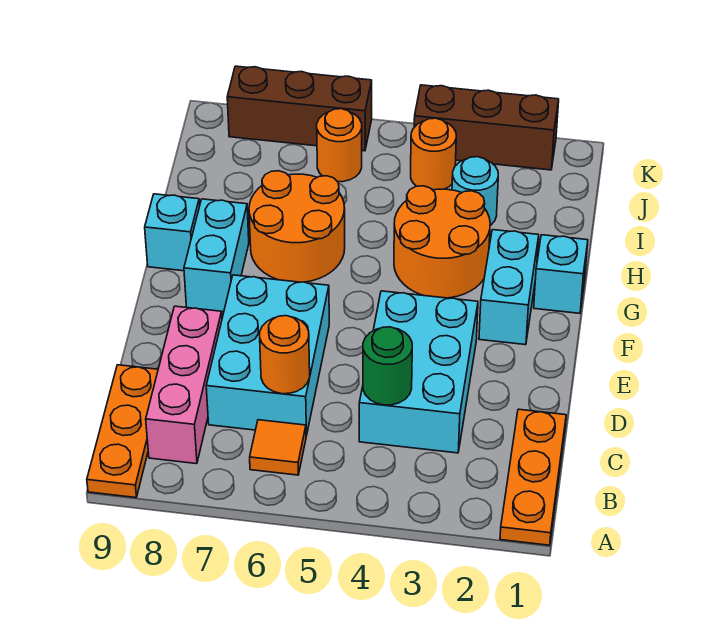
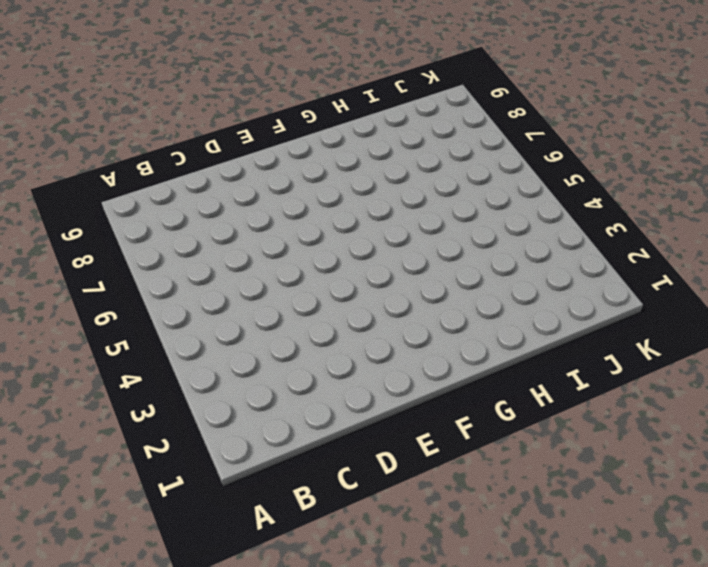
none -> orange plate A1:C1 level 1
none -> orange plate A9:C9 level 1
none -> orange tile B6 level 1

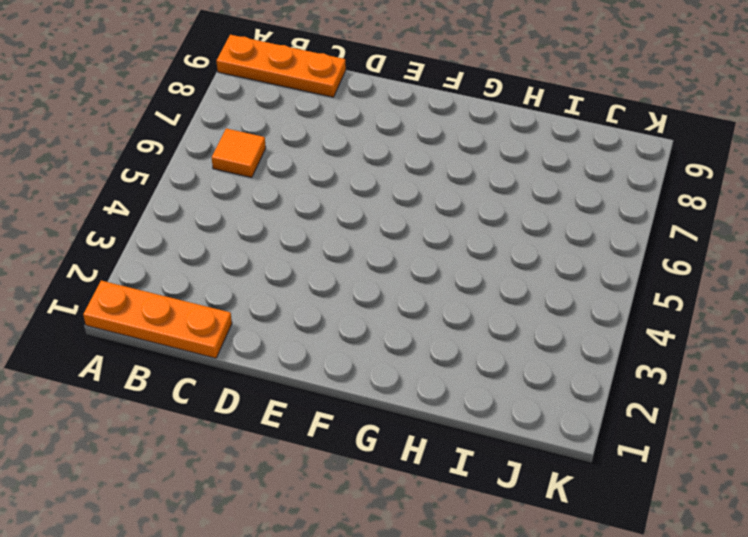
none -> pink brick B8:D8 level 1
none -> cyan brick C3:E4 level 1
none -> cyan brick C6:E7 level 1

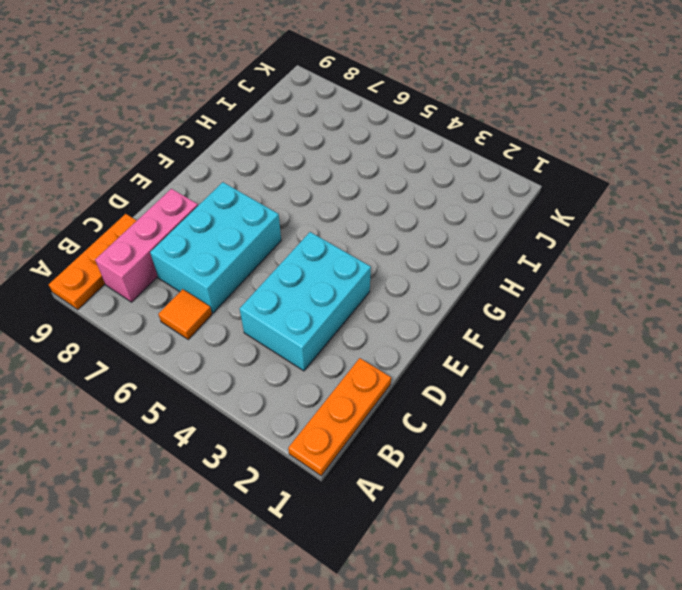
none -> cyan brick F2:G2 level 1
none -> cyan brick F8:G8 level 1
none -> cyan brick G1 level 1

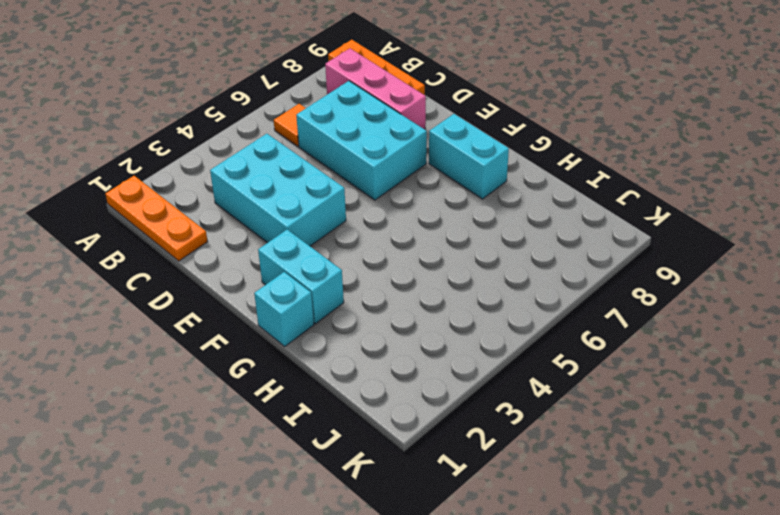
none -> orange round brick G3:H4 level 1
none -> orange round brick G6:H7 level 1
none -> cyan brick G9 level 1

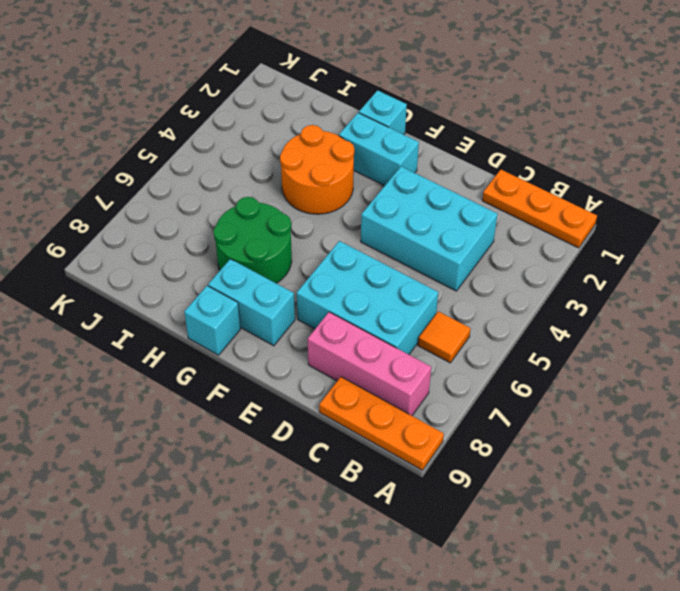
green round brick G6:H7 level 1 -> orange round brick G6:H7 level 1
none -> cyan round brick I3 level 1
none -> orange round brick J4 level 1
none -> orange round brick J6 level 1

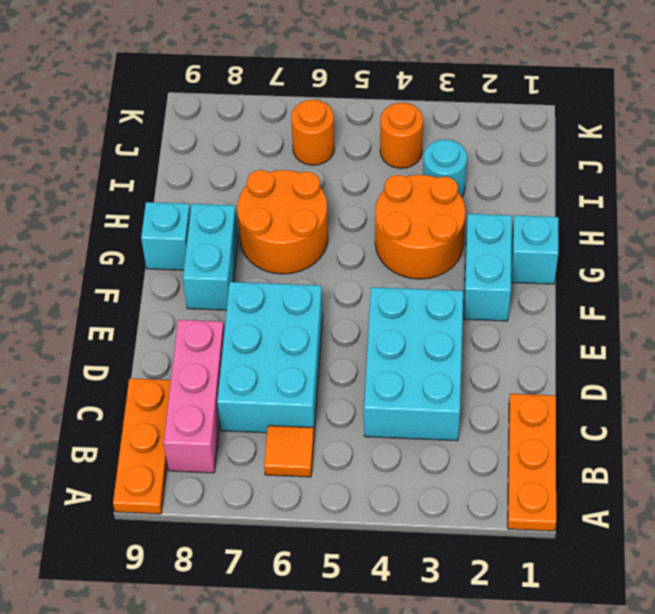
none -> brown brick K2:K4 level 1
none -> brown brick K6:K8 level 1
none -> green round brick C4 level 2

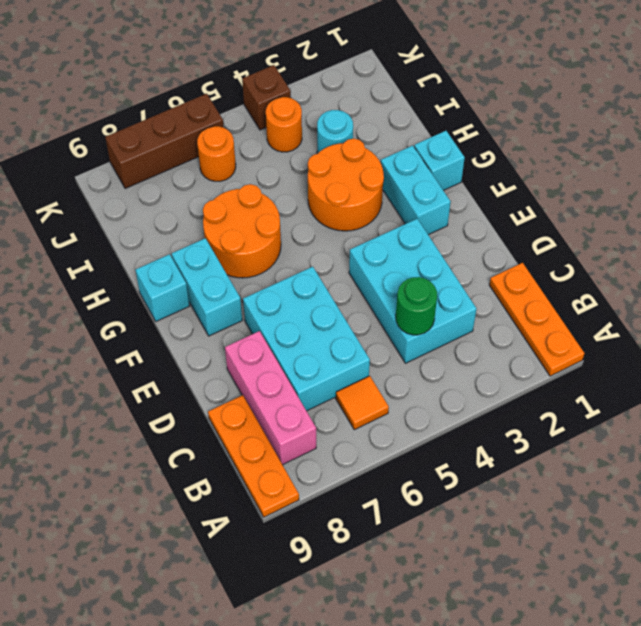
brown brick K4 level 1 -> brown brick K2:K4 level 1
none -> orange round brick C6 level 2

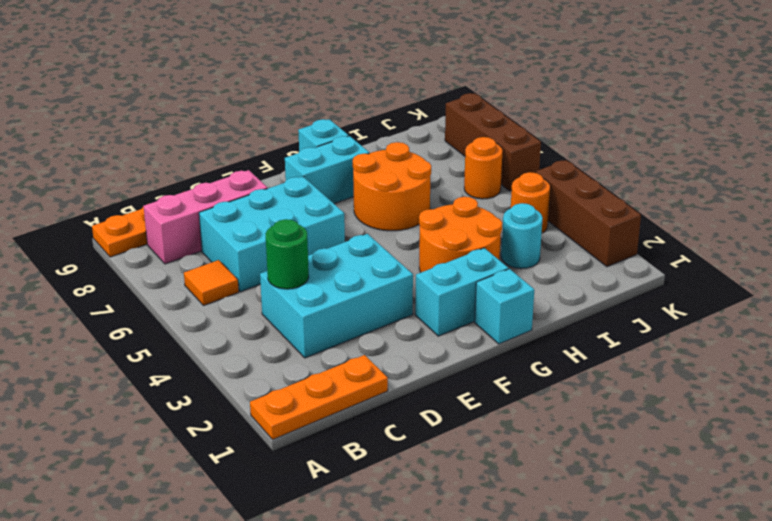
none -> orange round brick C6 level 2

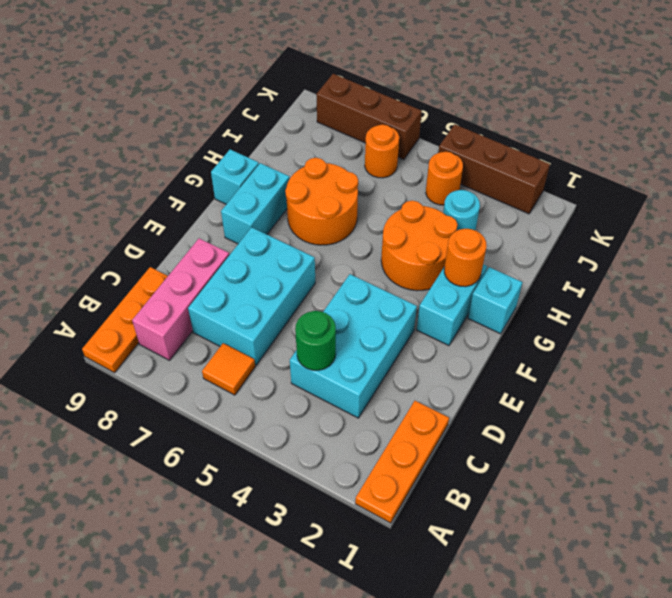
orange round brick G2 level 2 -> orange round brick C6 level 2

